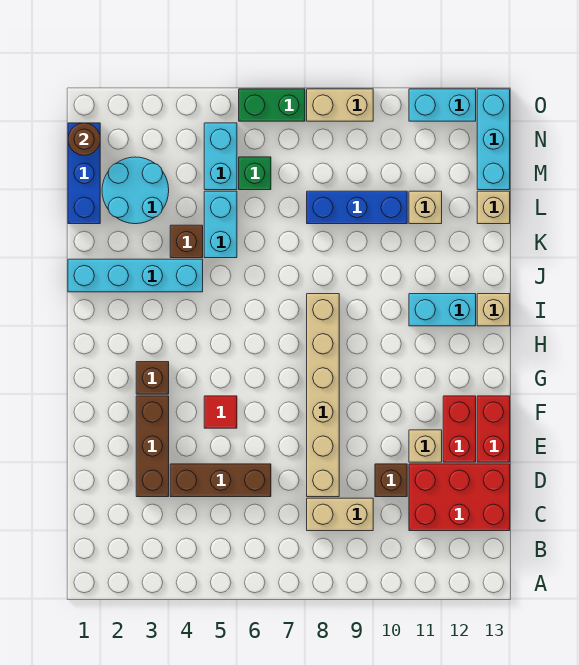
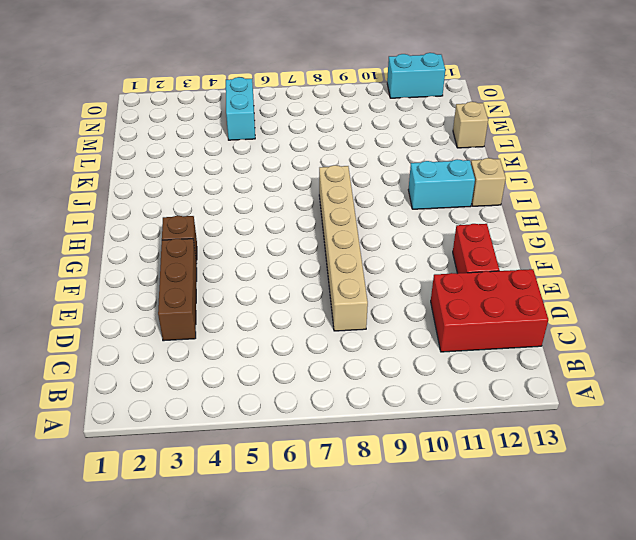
none -> tan brick C8:C9 level 1
none -> brown brick D4:D6 level 1
none -> brown brick D10 level 1

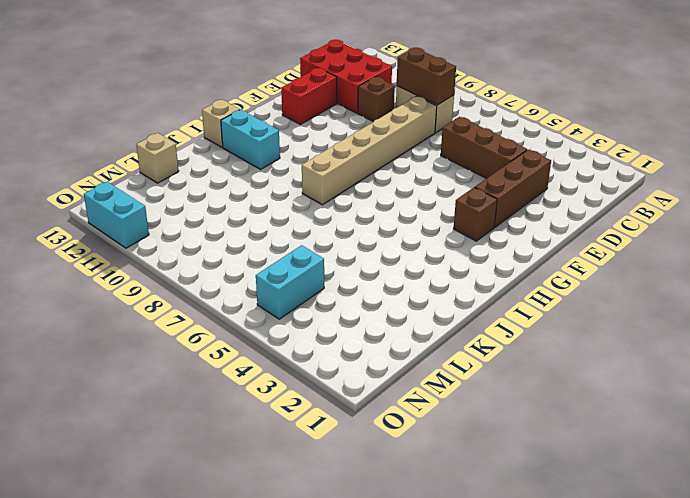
brown brick C8:C9 level 2 -> none
none -> tan brick E11 level 1
none -> red brick E13:F13 level 1
none -> red tile F5 level 1

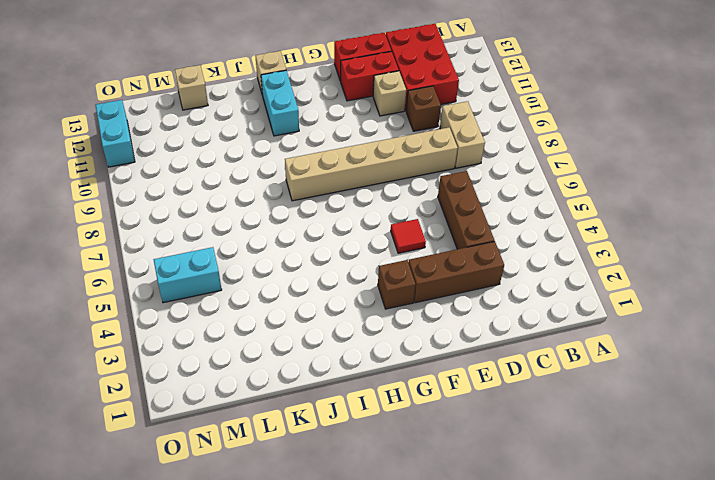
none -> cyan brick J1:J4 level 1
none -> brown brick K4 level 1
none -> cyan brick K5:L5 level 1

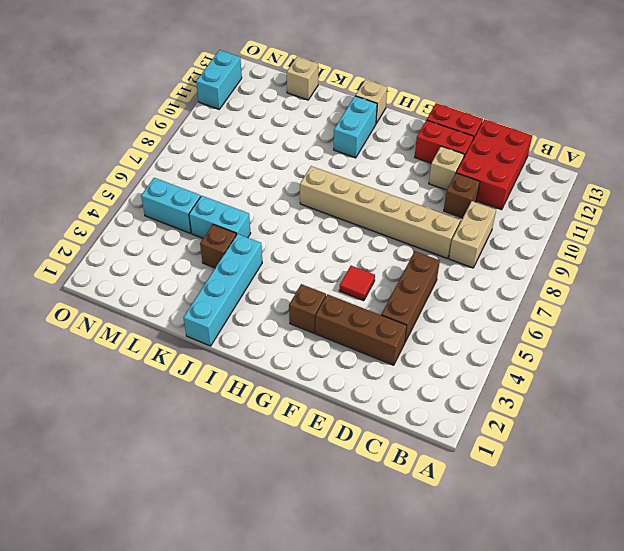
none -> blue brick L1:N1 level 1
none -> cyan round brick L2:M3 level 1
none -> blue brick L8:L10 level 1

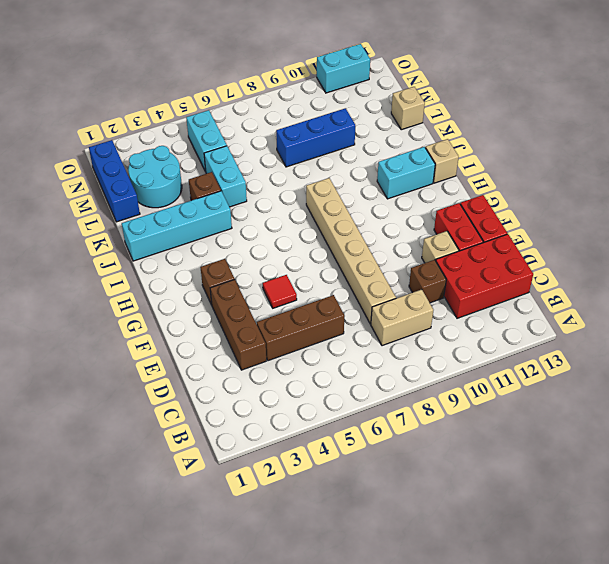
none -> tan brick L11 level 1
none -> green brick M6 level 1
none -> cyan brick M13:O13 level 1

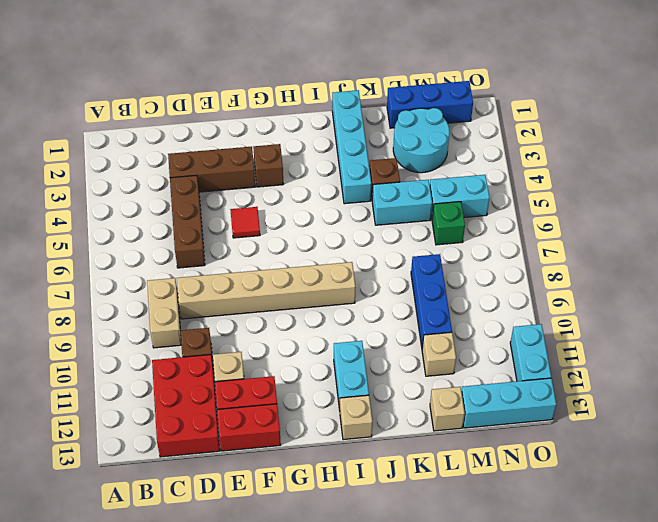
none -> green brick O6:O7 level 1
none -> tan brick O8:O9 level 1
none -> brown round brick N1 level 2

